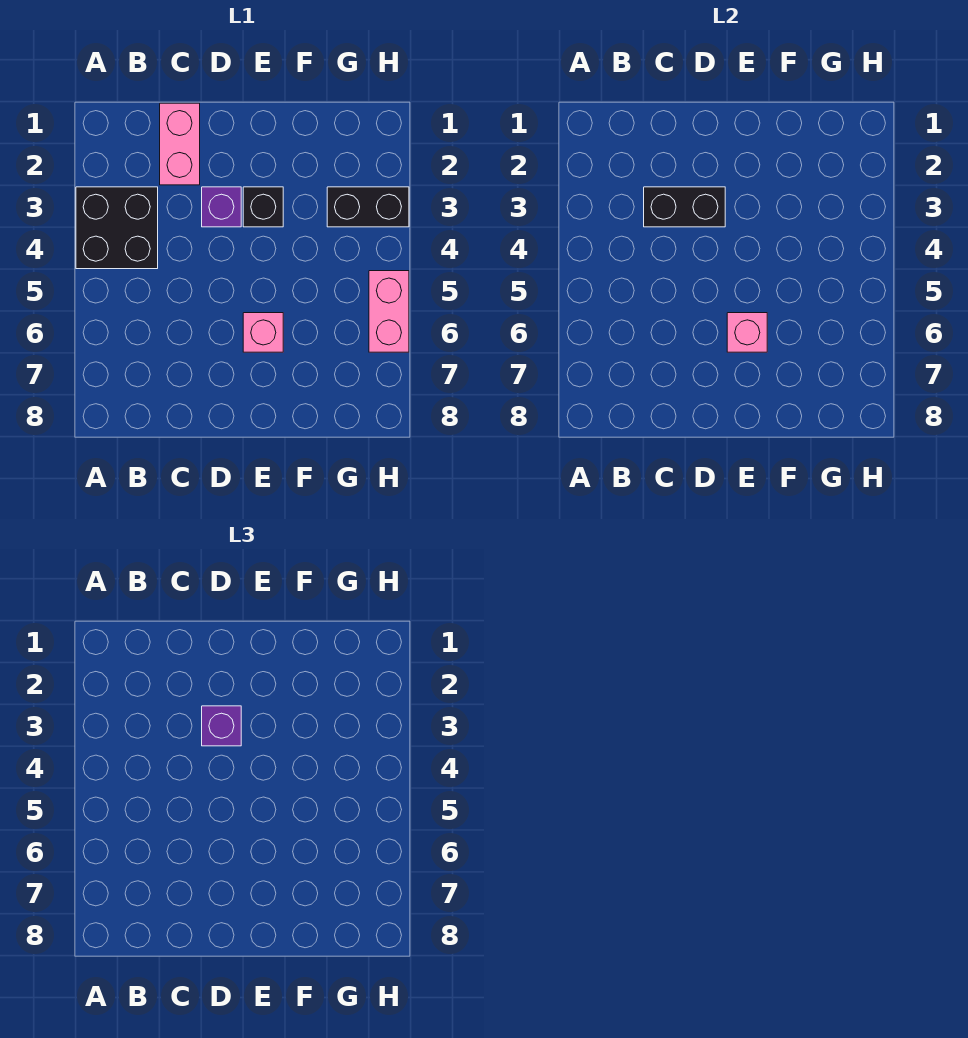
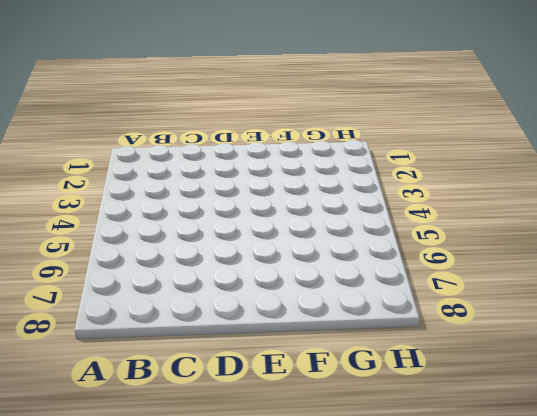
none -> black brick A3:B4 level 1
none -> pink brick C1:C2 level 1

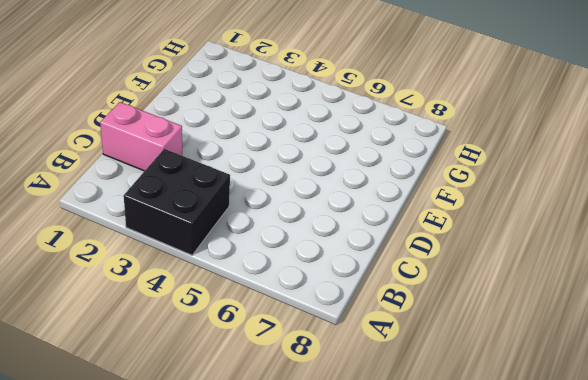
none -> purple brick D3 level 1
none -> black brick E3 level 1

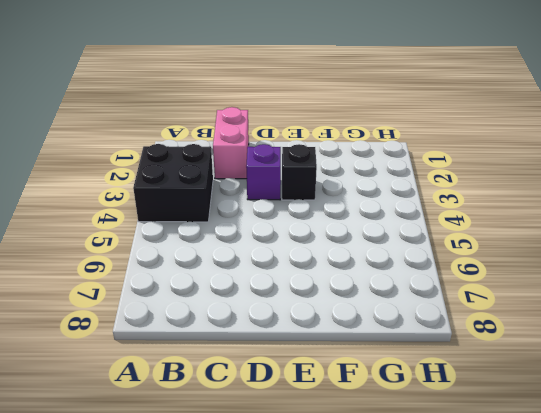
none -> pink brick E6 level 1
none -> black brick G3:H3 level 1

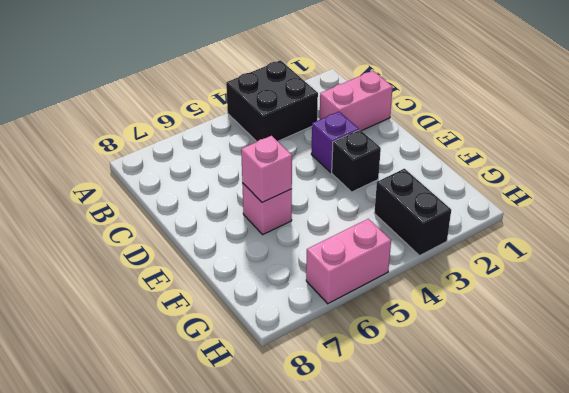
none -> black brick C3:D3 level 2
none -> purple brick D3 level 3

